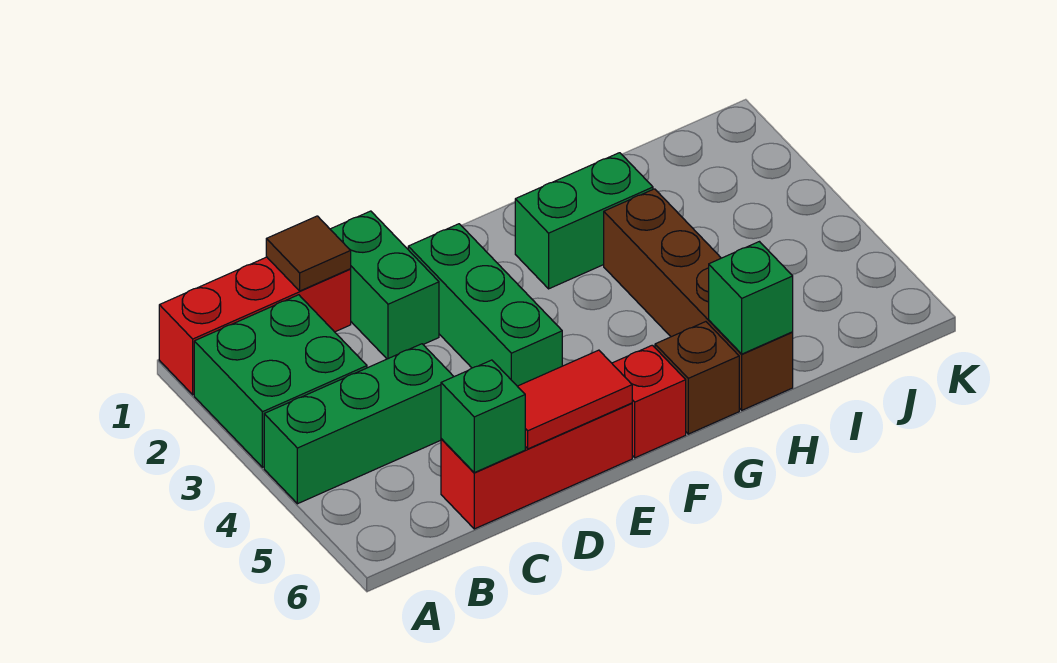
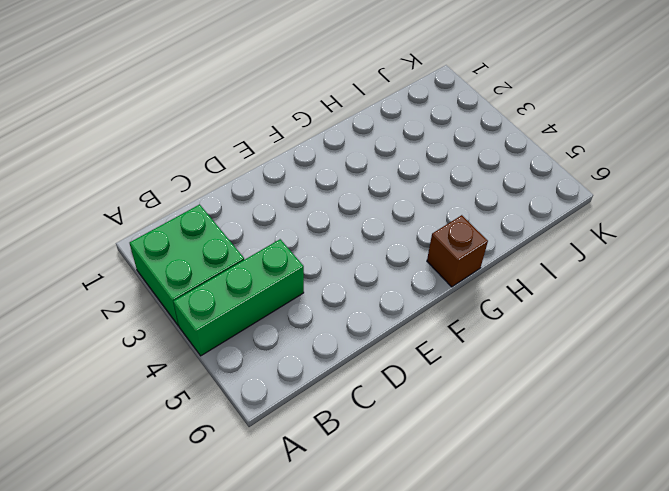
none -> red brick A1:C1 level 1
none -> red brick C6:E6 level 1
none -> green brick D1:D2 level 1

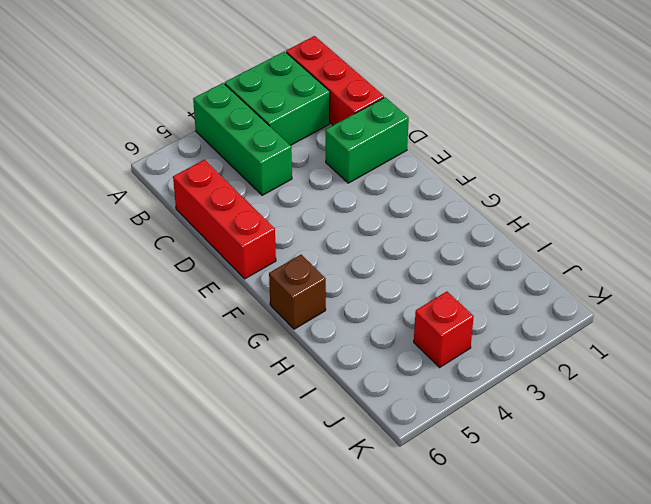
red brick J4 level 1 -> red brick F6 level 1
none -> green brick E2:E4 level 1
none -> green brick G2:H2 level 1
none -> brown brick H3:H6 level 1

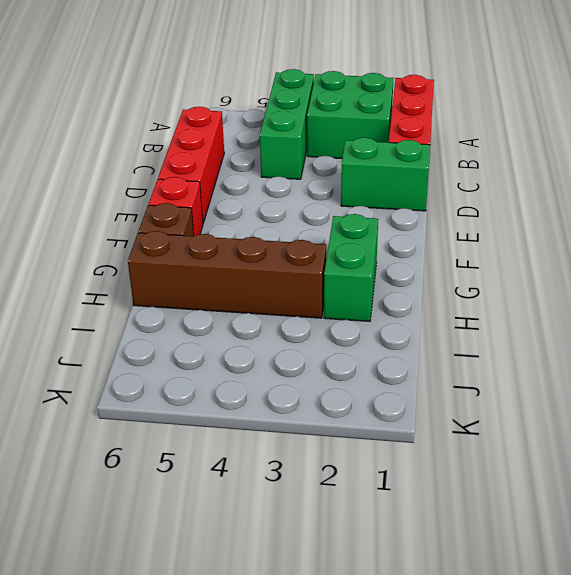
none -> green brick E2:E4 level 1
none -> brown tile C1 level 2
none -> green brick C6 level 2

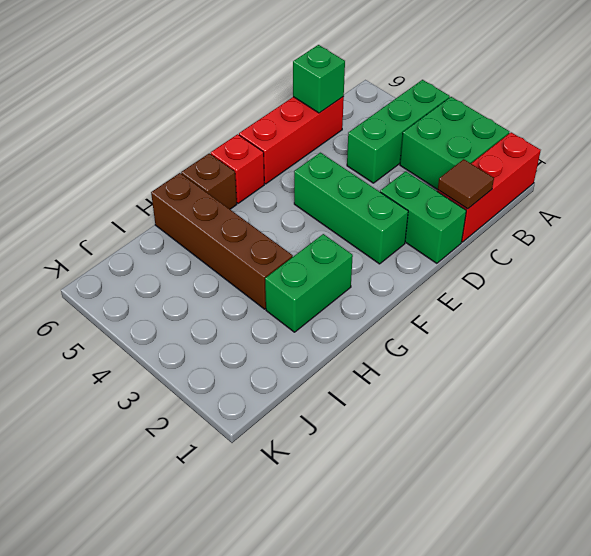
none -> red tile D6:E6 level 2
none -> green brick H6 level 2

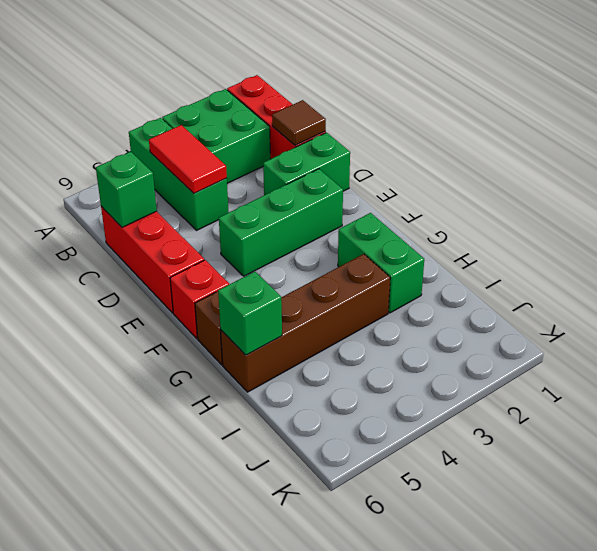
red tile B4:C4 level 2 -> red tile D6:E6 level 2

